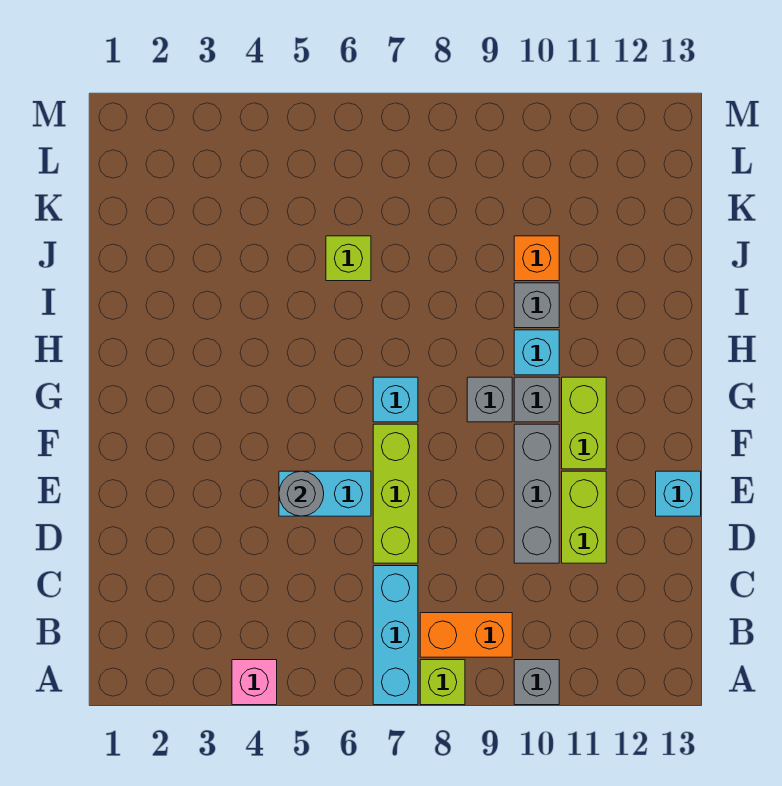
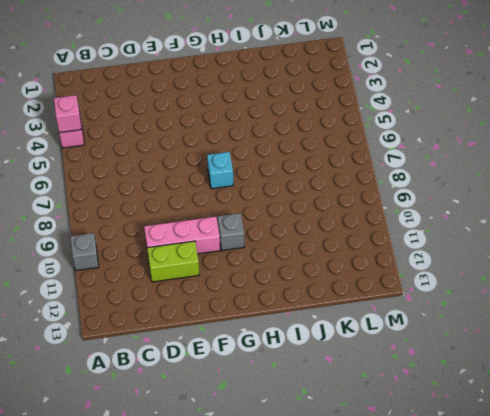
pink brick A4 level 2 -> none
pink brick D10:F10 level 1 -> grey brick D10:F10 level 1
none -> cyan brick A7:C7 level 1
none -> lime brick A8 level 1
none -> orange brick B8:B9 level 1

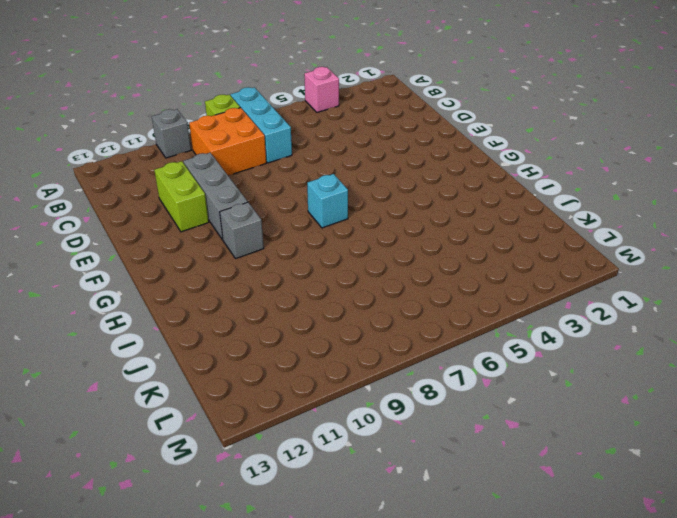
orange brick B8:C9 level 1 -> orange brick B8:B9 level 1
none -> lime brick D7:F7 level 1
none -> cyan brick E5:E6 level 1
none -> cyan brick E13 level 1

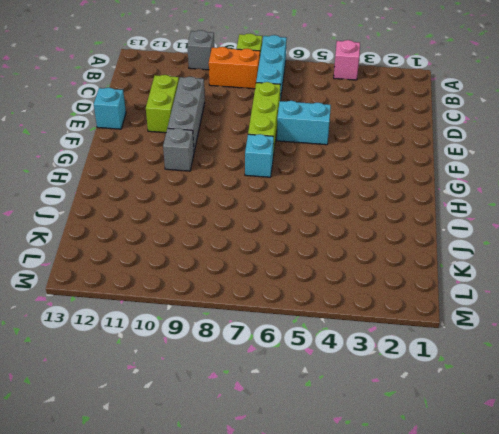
none -> lime brick F11:G11 level 1
none -> grey brick G9 level 1
none -> cyan brick H10 level 1

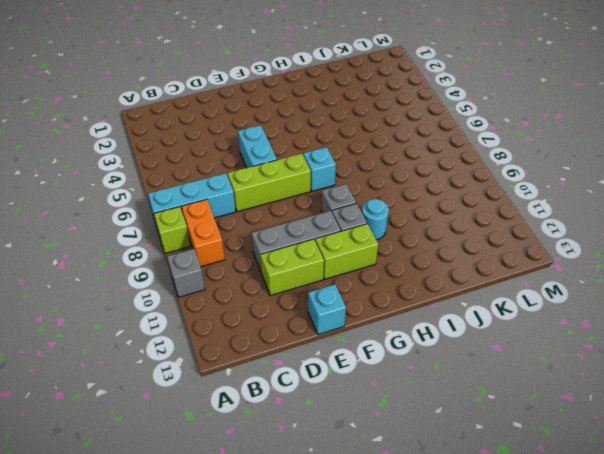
cyan round brick H10 level 1 -> cyan brick H10 level 1
none -> pink brick A4 level 1
none -> grey brick I10 level 1
none -> lime brick J6 level 1

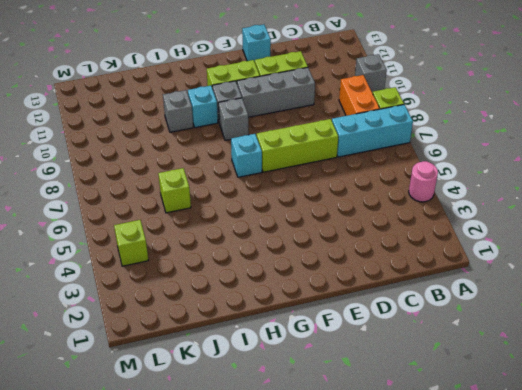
pink round brick A4 level 1 -> pink brick A4 level 1
lime brick L4 level 1 -> none
none -> cyan brick E5:E6 level 1
none -> orange brick J10 level 1
none -> grey round brick E5 level 2

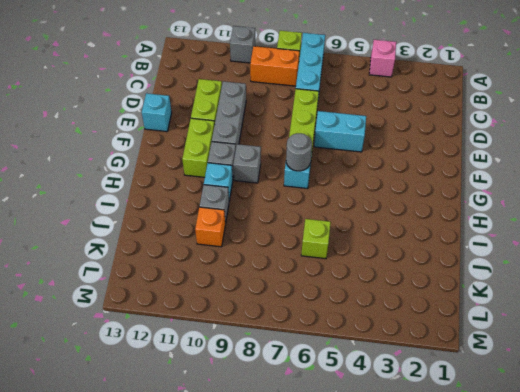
grey round brick G7 level 2 -> grey round brick E5 level 2

